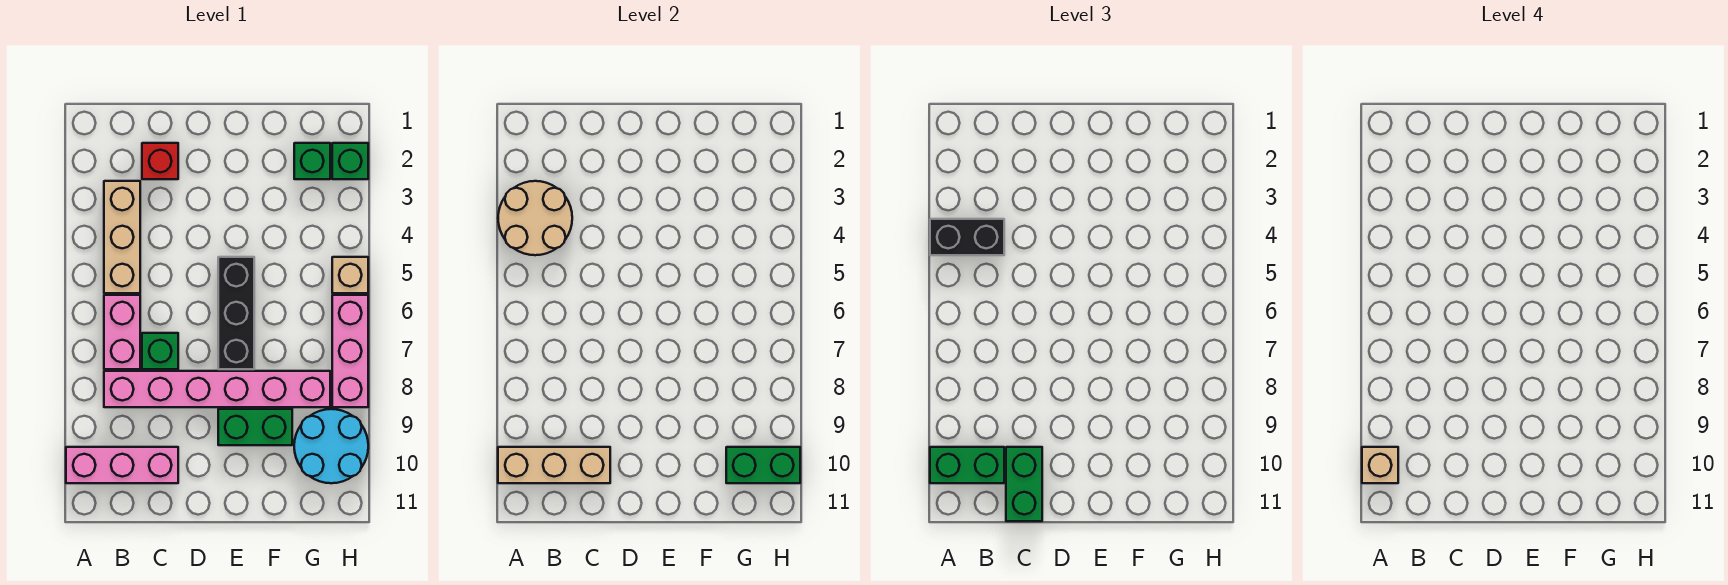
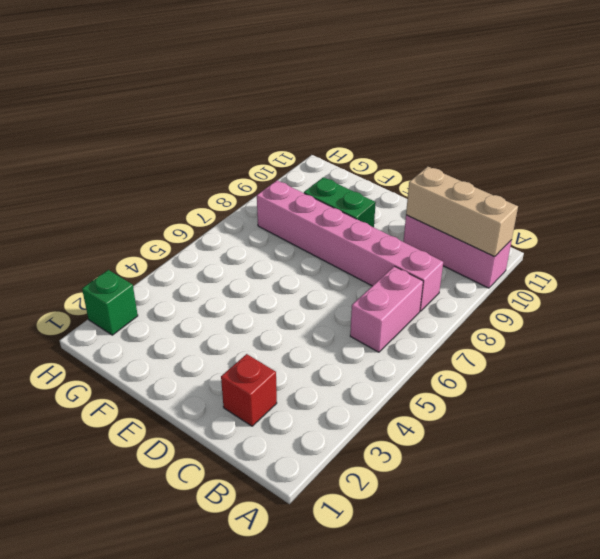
none -> tan brick B3:B5 level 1
none -> green brick C7 level 1
none -> black brick E5:E7 level 1

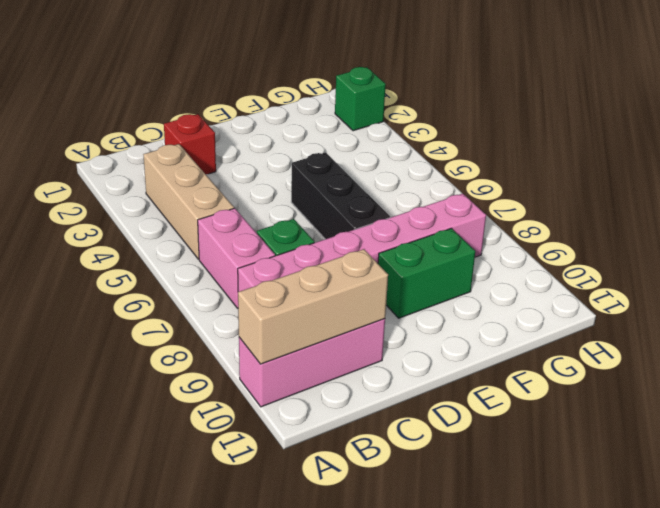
none -> green brick G2 level 1
none -> cyan round brick G9:H10 level 1
none -> tan brick H5 level 1

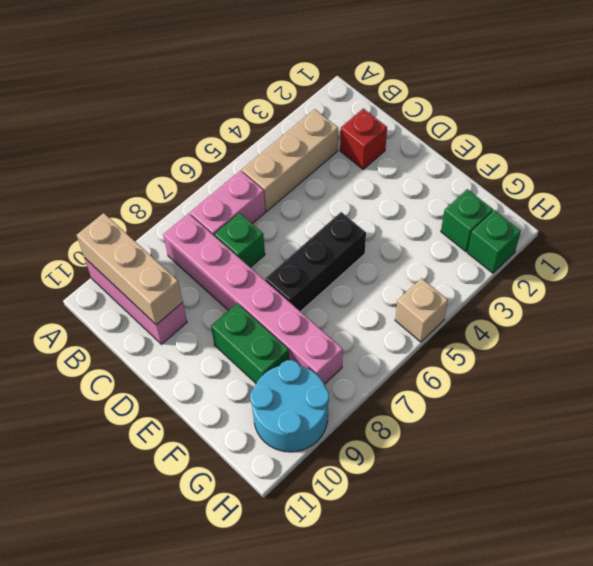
none -> pink brick H6:H8 level 1
none -> tan round brick A3:B4 level 2
none -> green brick G10:H10 level 2

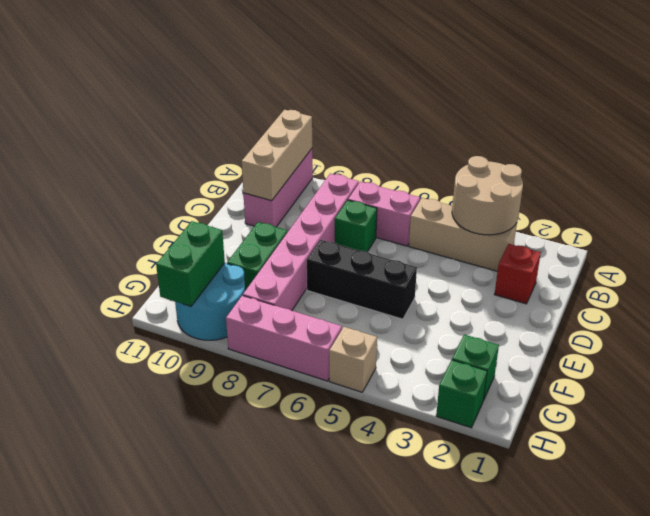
none -> black brick A4:B4 level 3
none -> green brick A10:B10 level 3
none -> green brick C10:C11 level 3

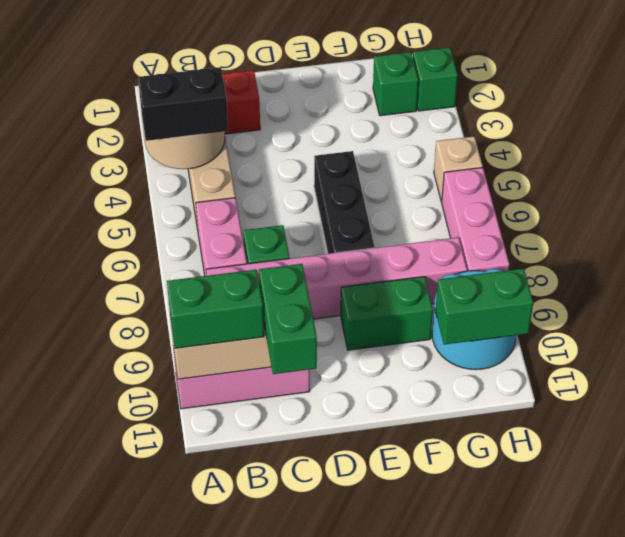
none -> tan brick A10 level 4

